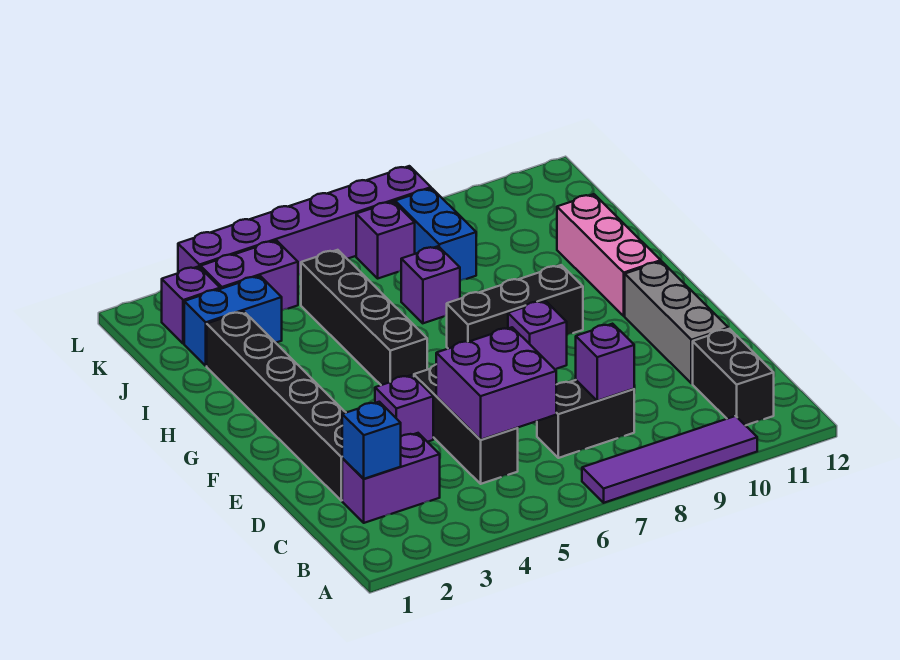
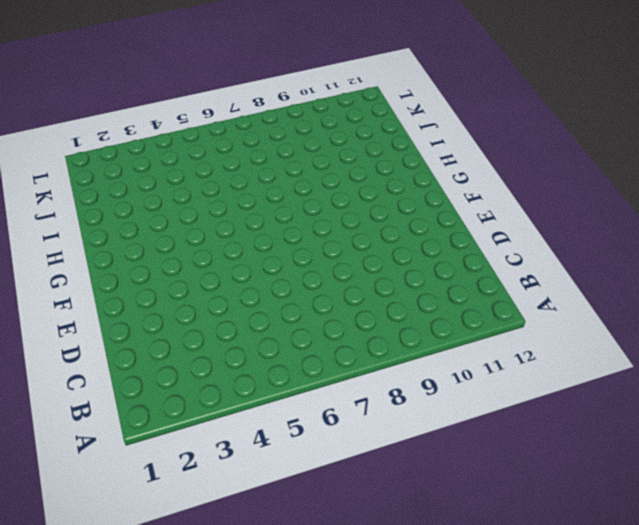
none -> purple tile A7:A10 level 1
none -> black brick B11:C11 level 1
none -> purple brick C2:C3 level 1

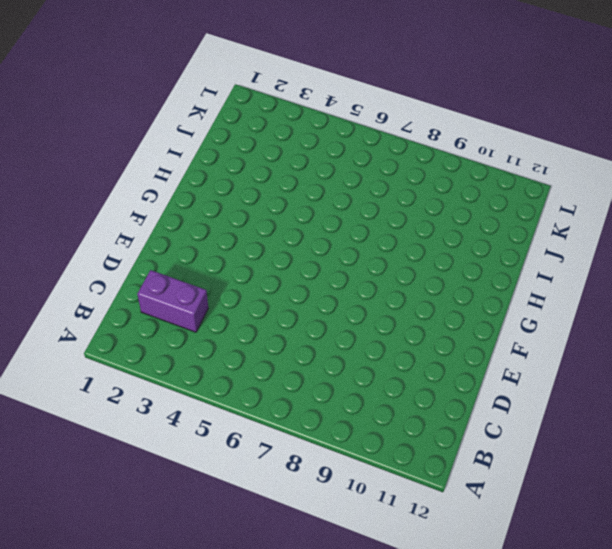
none -> purple tile A7:A10 level 1
none -> black brick B11:C11 level 1
none -> black brick C5:E5 level 1

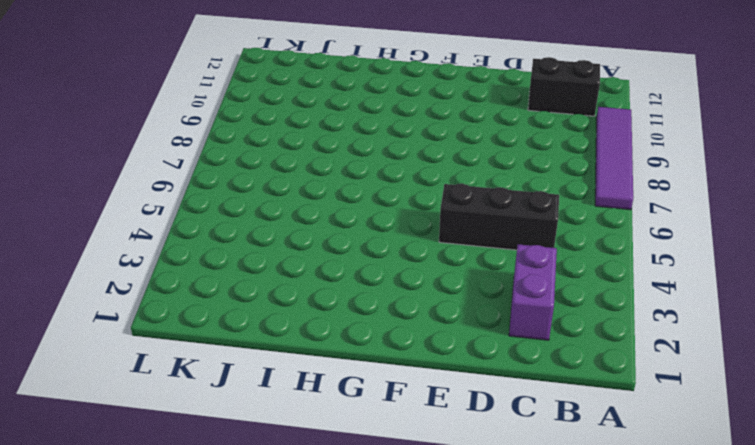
none -> black brick C7:C8 level 1
none -> black brick D2:I2 level 1
none -> grey brick D11:F11 level 1

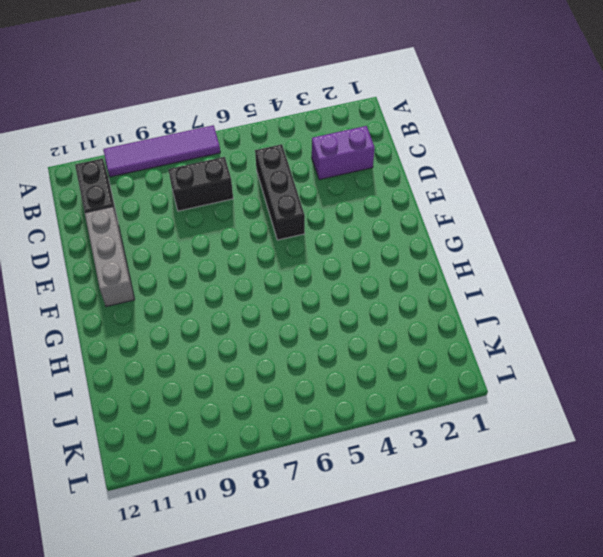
none -> black brick D2:I2 level 1
none -> purple brick E4 level 1
none -> purple brick F8 level 1

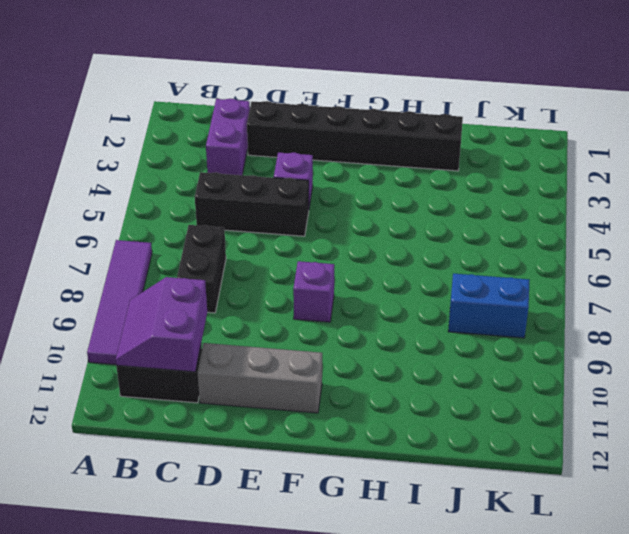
purple slope B10:C11 level 2 top C -> none
none -> black brick G5:J5 level 1
none -> black brick G7:G9 level 1
none -> pink brick G11:I11 level 1

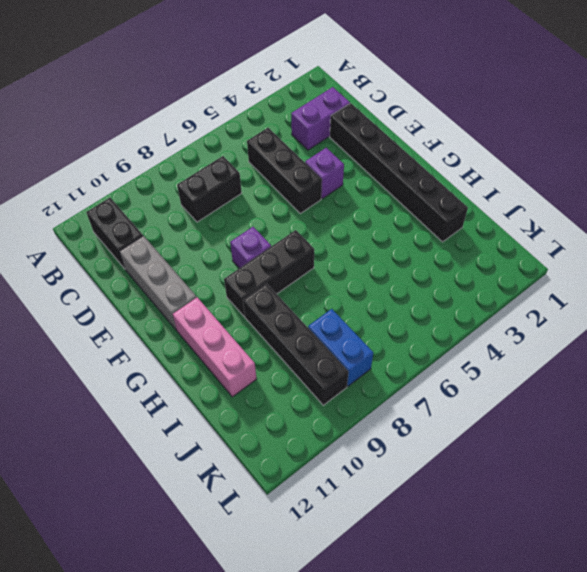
black brick H9:K9 level 1 -> black brick G5:J5 level 1
none -> purple tile A7:A10 level 1
none -> purple brick I7 level 1
none -> blue brick J2:J3 level 1

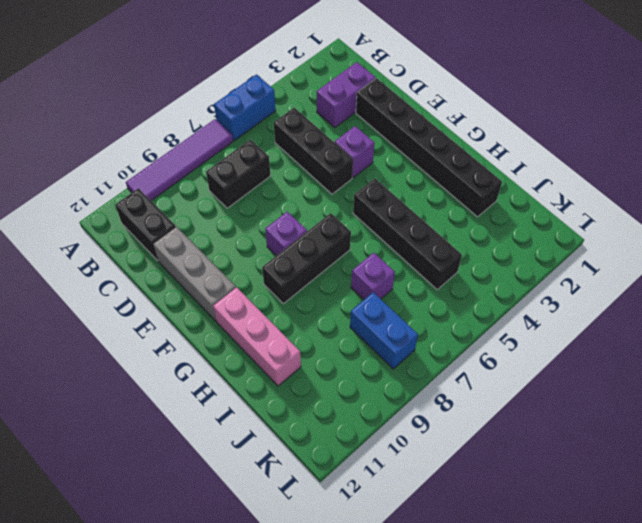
blue brick A5:A6 level 1 -> blue brick J2:J3 level 1
none -> purple brick K2 level 1
none -> purple brick K3:K4 level 1
none -> purple brick K7 level 1

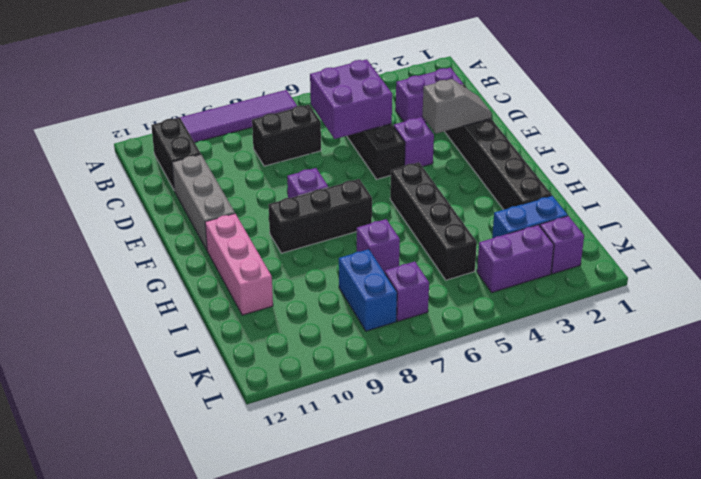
grey slope E2:E3 level 2 top 3 -> none
none -> purple brick L3:L8 level 1
none -> blue brick C2 level 2
none -> purple brick C8 level 2

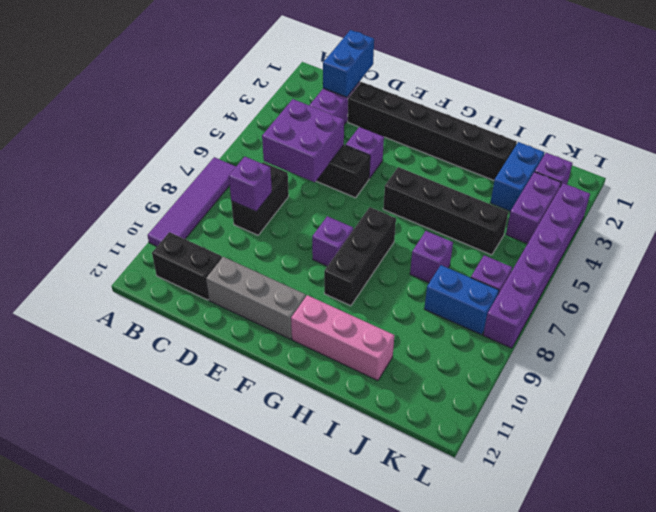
blue brick C1:C2 level 2 -> blue brick C2 level 2

